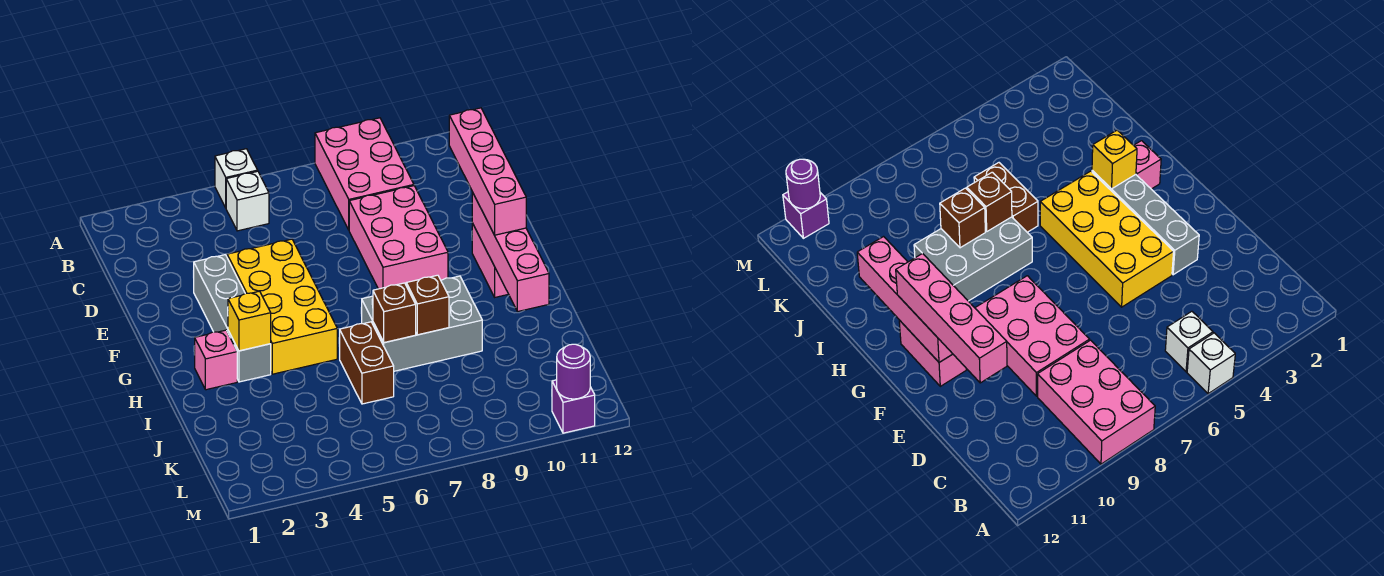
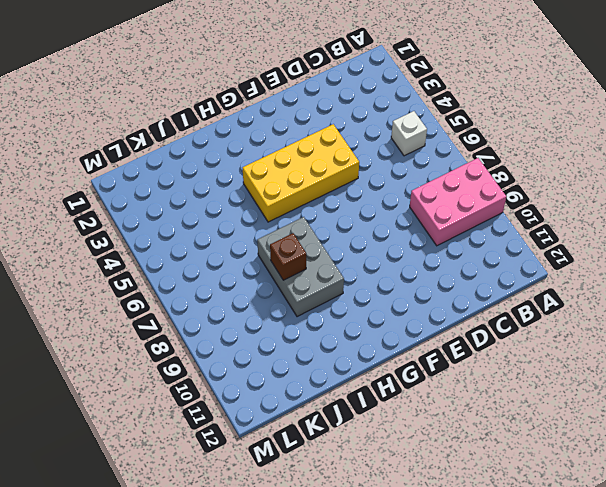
none -> white brick A5 level 1
none -> pink brick D8:F9 level 1
none -> grey brick E3:H3 level 1

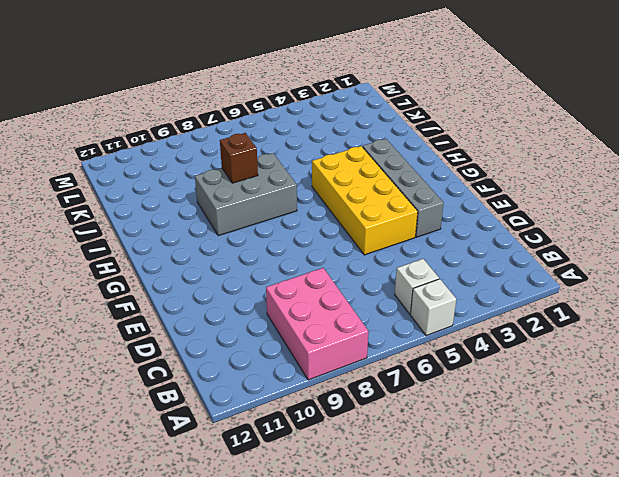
none -> pink brick D8:F9 level 1
none -> pink brick F11:G11 level 1
none -> pink brick H2 level 1

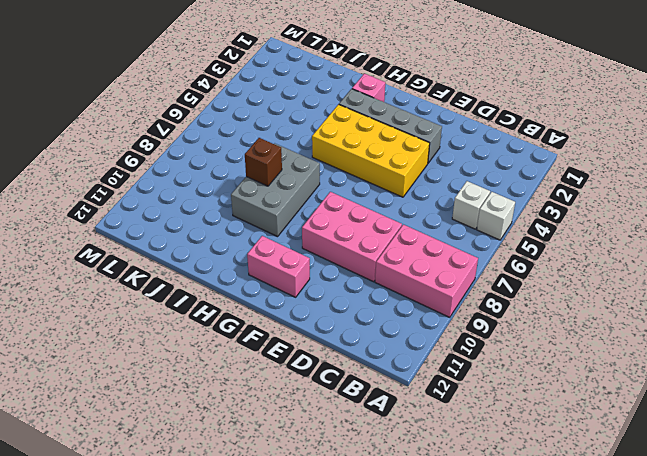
none -> brown brick I6:J6 level 1
none -> purple brick M11 level 1
none -> pink brick F11:I11 level 2

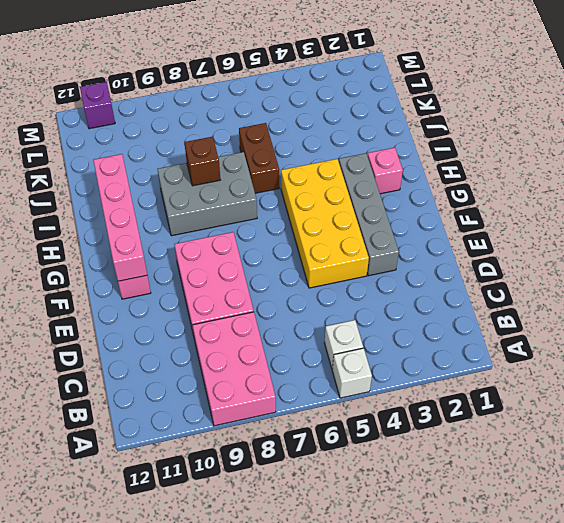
none -> yellow brick H3 level 2
none -> brown brick I7 level 2
none -> purple round brick M11 level 2

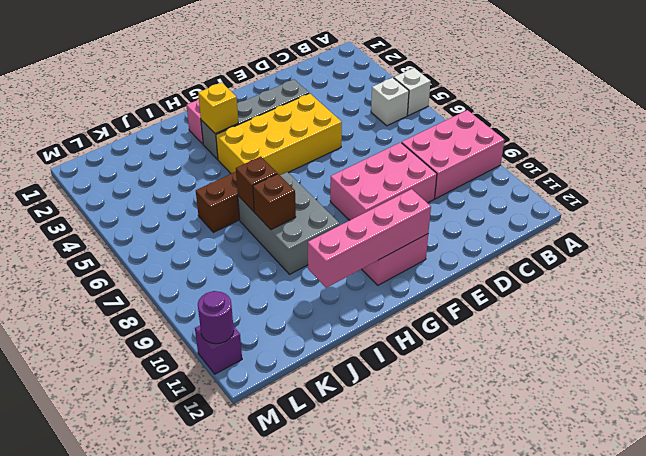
none -> pink brick D11:G11 level 3

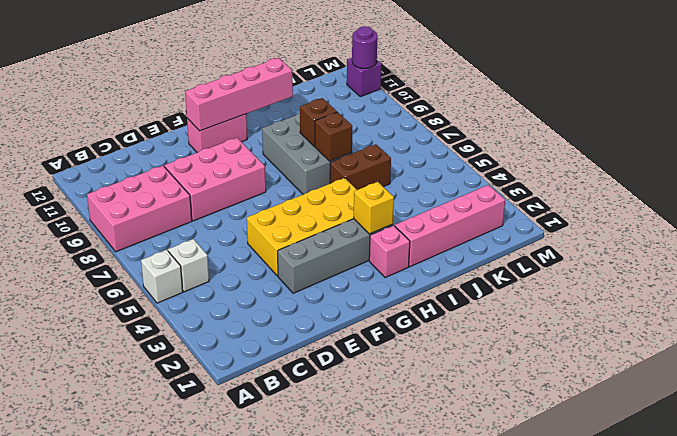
pink brick I2:L2 level 1 -> pink brick D11:G11 level 3

